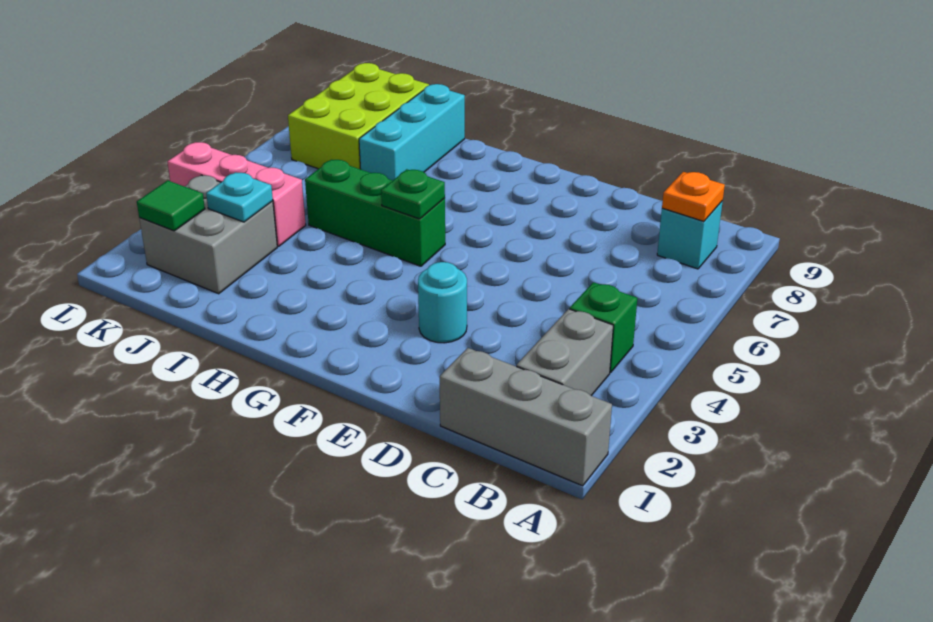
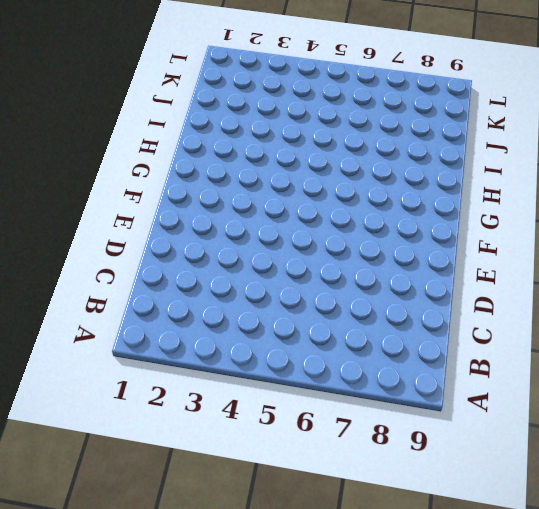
none -> grey brick A1:C1 level 1
none -> grey brick B2:B3 level 1
none -> green brick B4 level 1

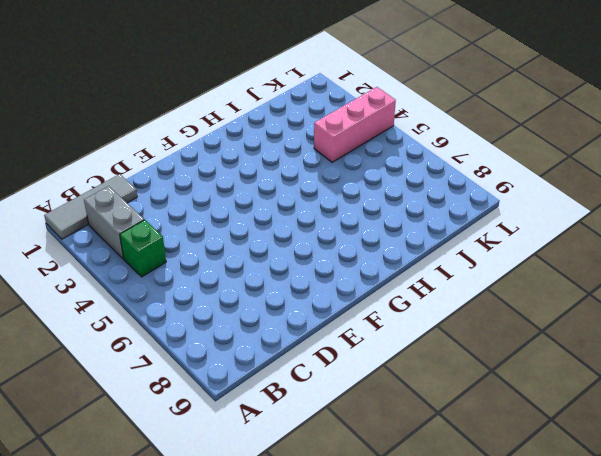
grey tile A1:C1 level 1 -> grey brick A1:C1 level 1
none -> cyan brick B8 level 1
none -> cyan round brick E3 level 1
none -> green brick G5:I5 level 1

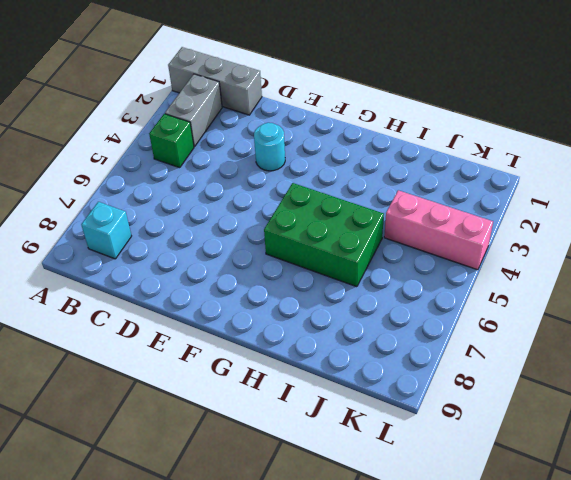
green brick G5:I6 level 1 -> green brick G5:I5 level 1
none -> cyan brick I7:I9 level 1
none -> grey brick J2:K3 level 1
none -> lime brick J7:K9 level 1

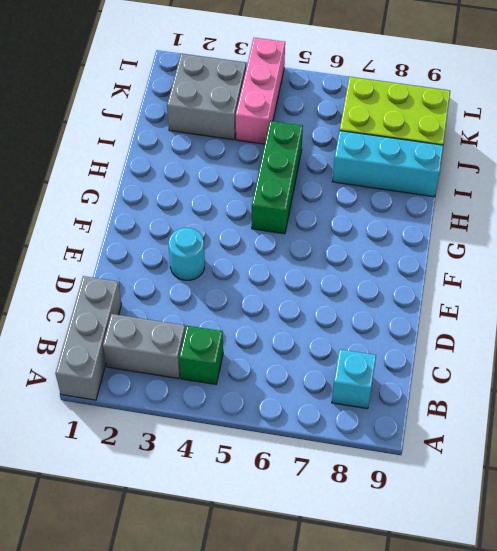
none -> orange plate B8 level 2
none -> green plate G5 level 2
none -> cyan plate J3 level 2

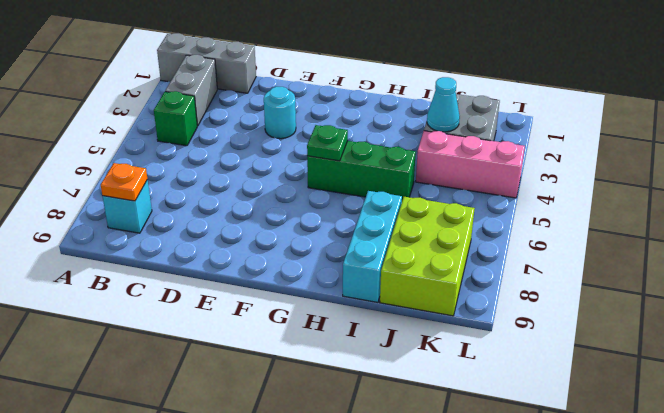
cyan cone J3 level 2 -> cyan plate J3 level 2
none -> green tile K2 level 2

